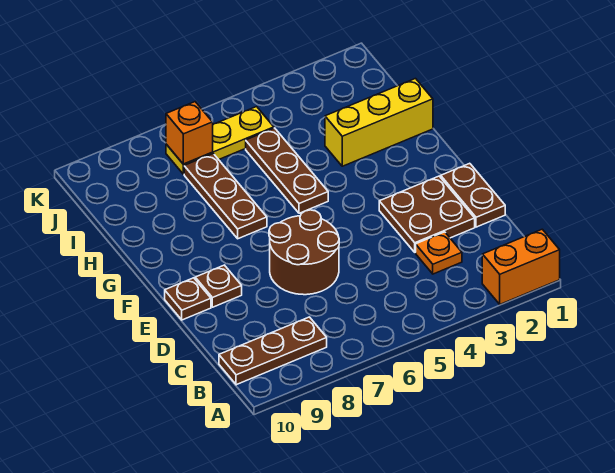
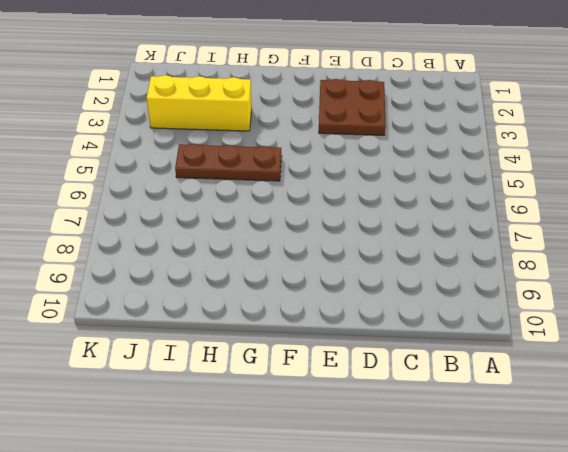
yellow brick H3:J3 level 1 -> yellow brick H1:H3 level 1
none -> orange brick A1:A2 level 1
none -> brown plate B8:B10 level 1
none -> orange plate C3 level 1

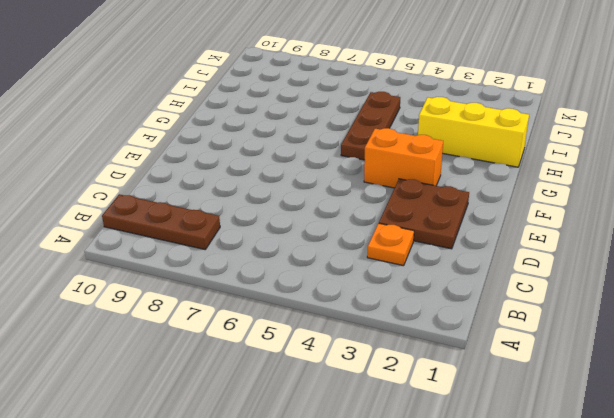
orange brick F3:F4 level 1 -> orange brick A1:A2 level 1
none -> brown plate D1:E1 level 1
none -> brown round brick D6:E7 level 1
none -> brown plate E9 level 1

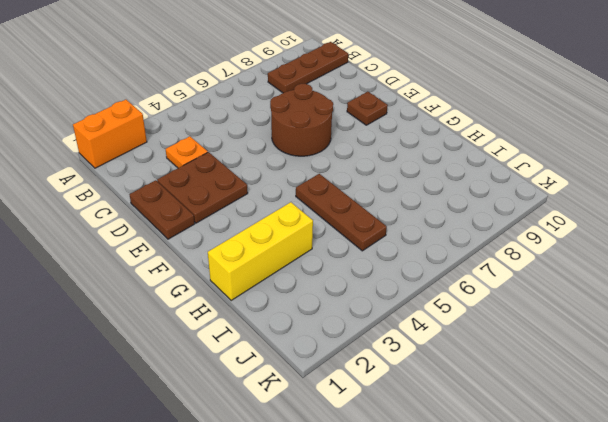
none -> brown plate E10 level 1
none -> brown plate G7:I7 level 1
none -> yellow plate J5:J7 level 1

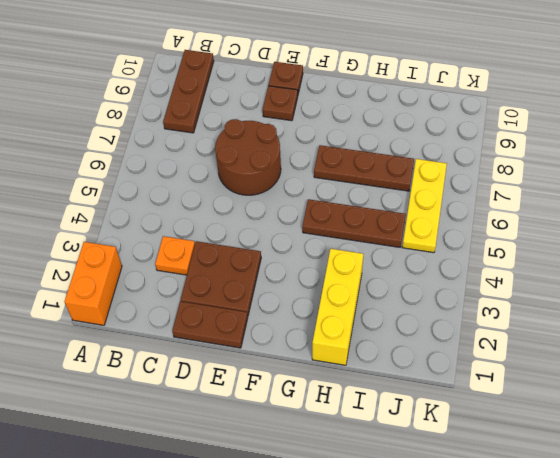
none -> orange brick J7 level 2

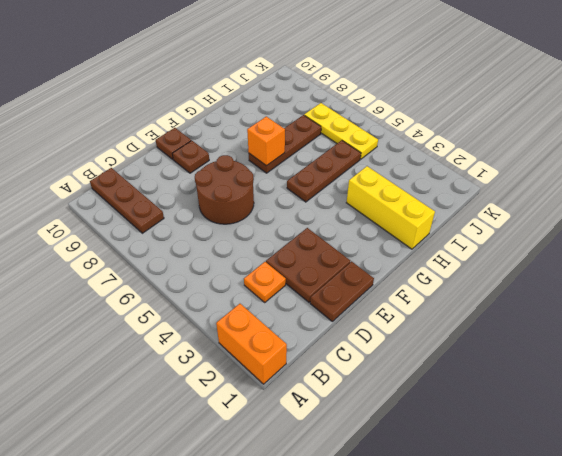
orange brick G7 level 2 -> orange brick J7 level 2

